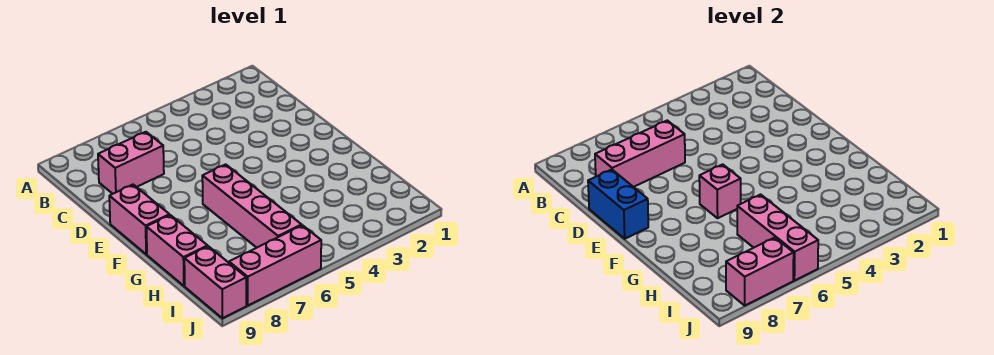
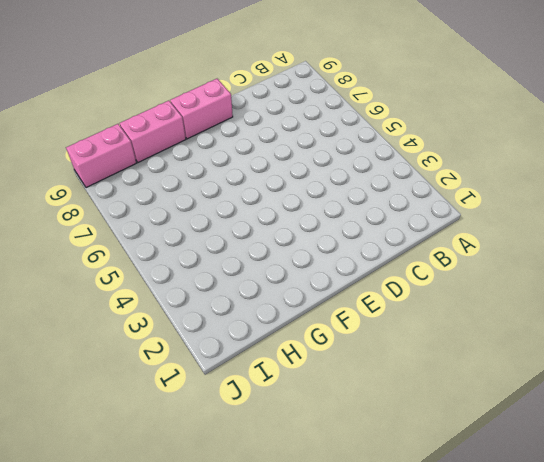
none -> pink brick C7:C8 level 1
none -> pink brick F6:I6 level 1

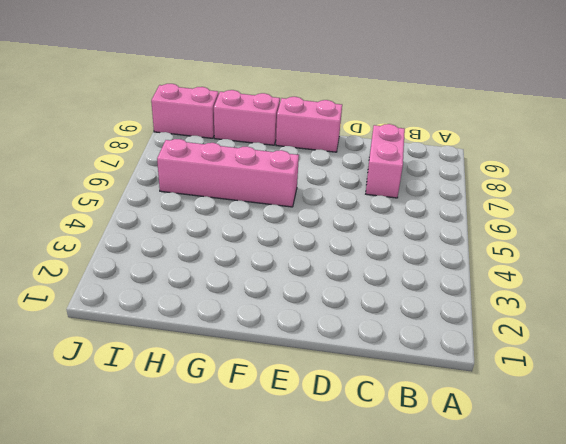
none -> pink brick J6:J8 level 1
none -> pink brick C6:C8 level 2

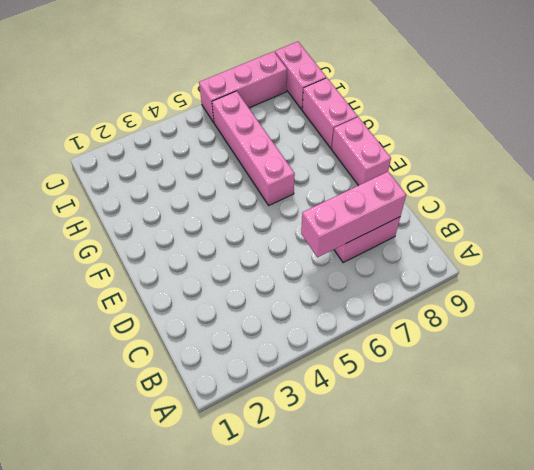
none -> blue brick D9:E9 level 2
none -> pink brick F6 level 2

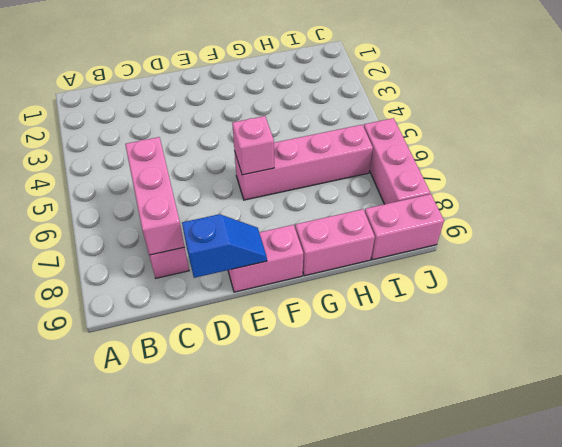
blue slope D9:E9 level 2 top D -> blue brick D9:E9 level 2
none -> pink brick H6:J6 level 2
none -> pink brick J7:J8 level 2

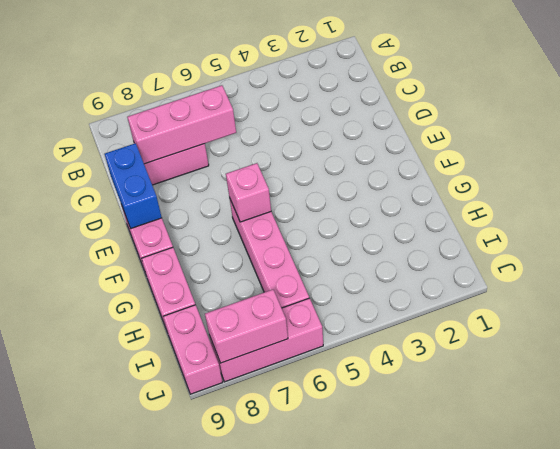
none -> pink brick H6:J6 level 2

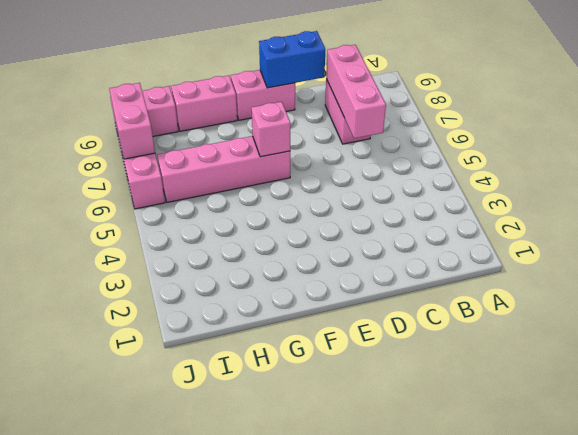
none -> pink brick H6:J6 level 2

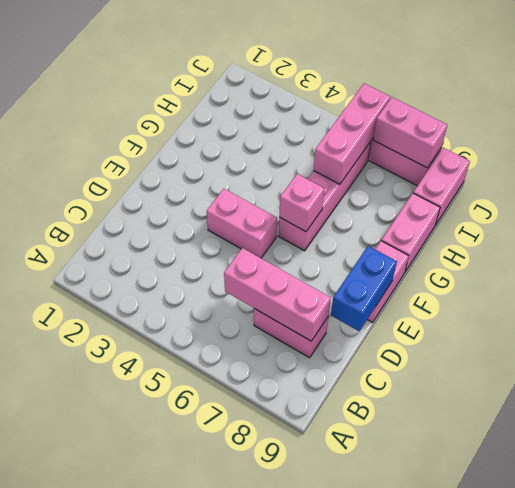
pink brick E4:E5 level 1 -> none

